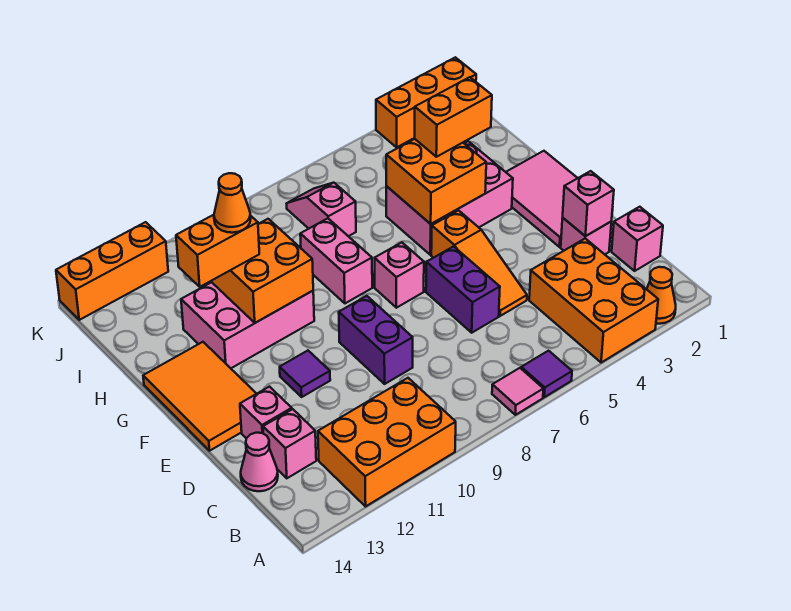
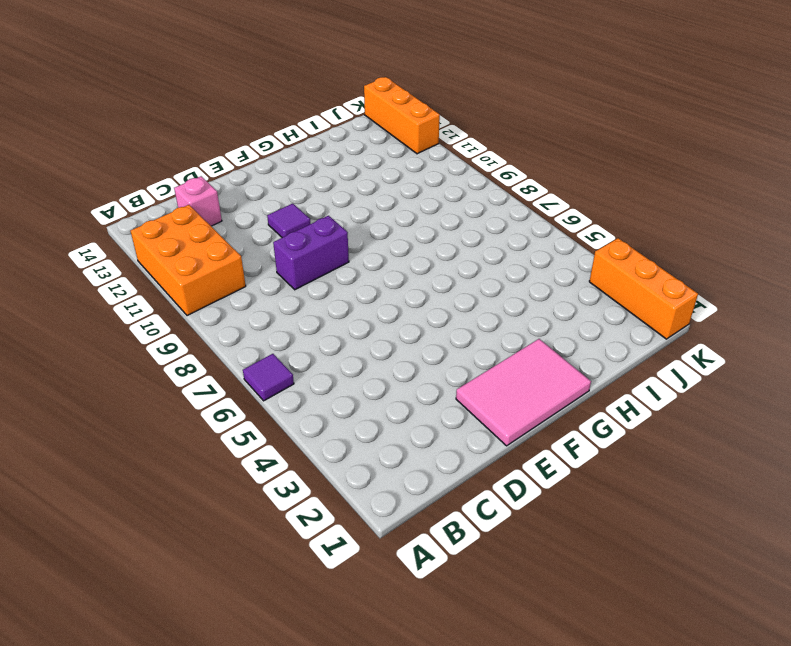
none -> orange cone A2 level 1
none -> orange brick A3:C4 level 1
none -> pink tile A7 level 1

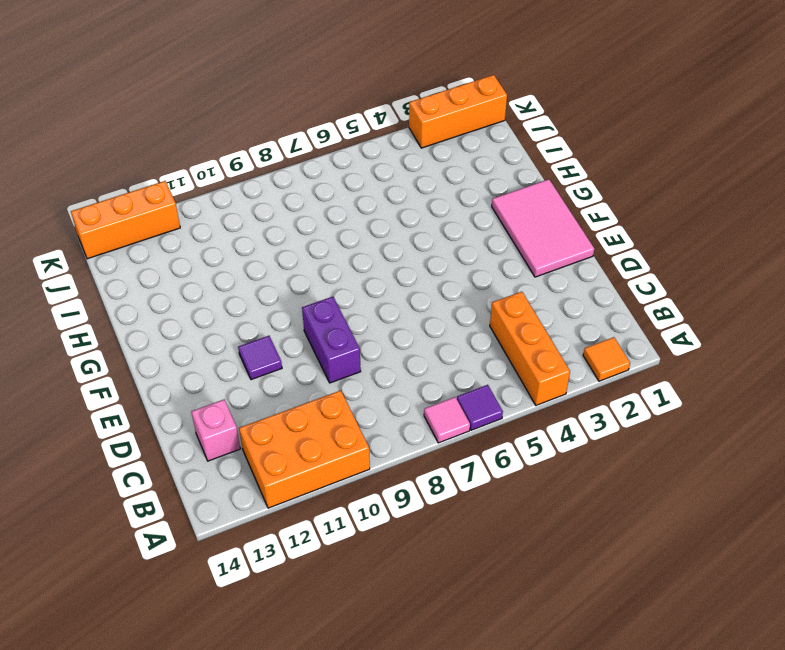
orange tile A2 level 1 -> orange cone A2 level 1
orange brick A4:C4 level 1 -> orange brick A3:C4 level 1
none -> pink brick C1 level 1
none -> pink cone C14 level 1
none -> pink brick D2 level 1

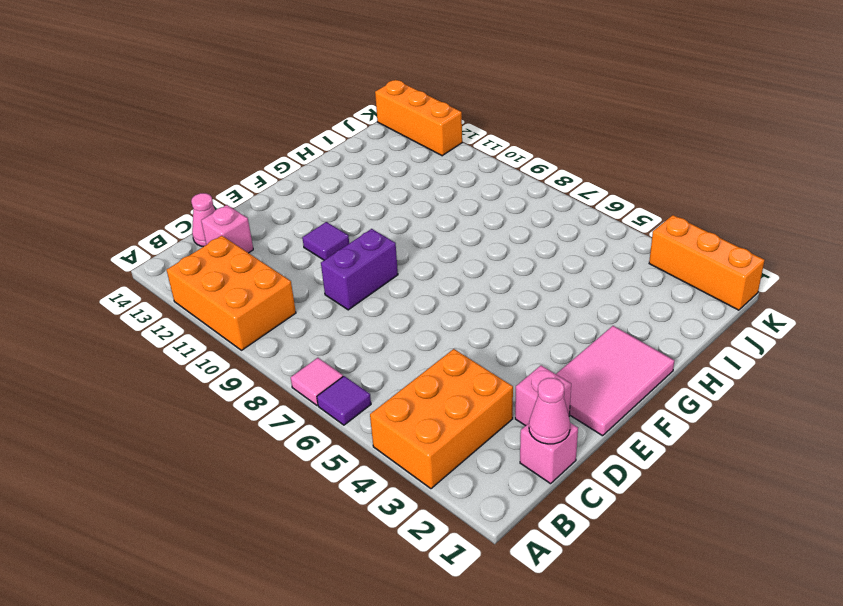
pink cone C1 level 2 -> none
none -> orange cone A2 level 1
none -> orange slope D5:F5 level 1 top F
none -> purple brick D6:E6 level 1

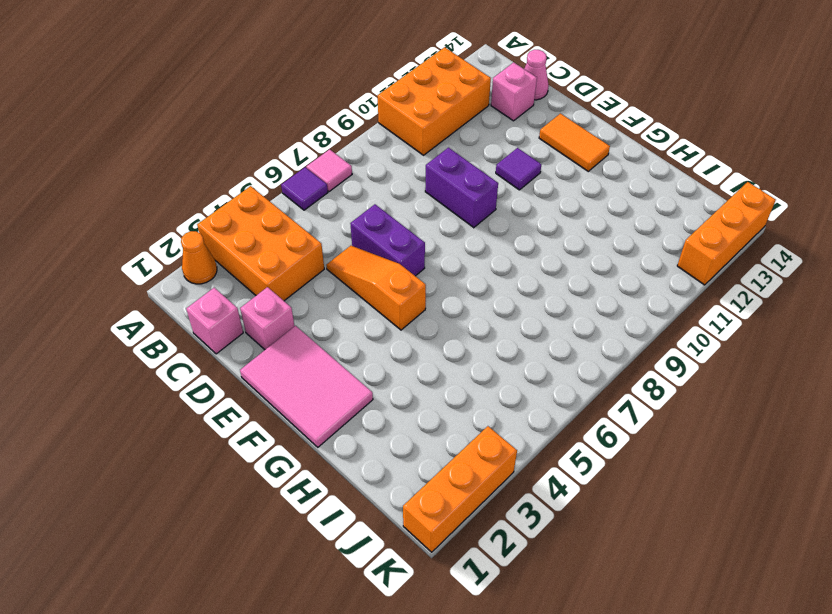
orange tile E13:F13 level 1 -> orange tile E13:G14 level 1
none -> pink brick D13 level 1
none -> pink brick F7 level 1
none -> pink brick G3:H5 level 1

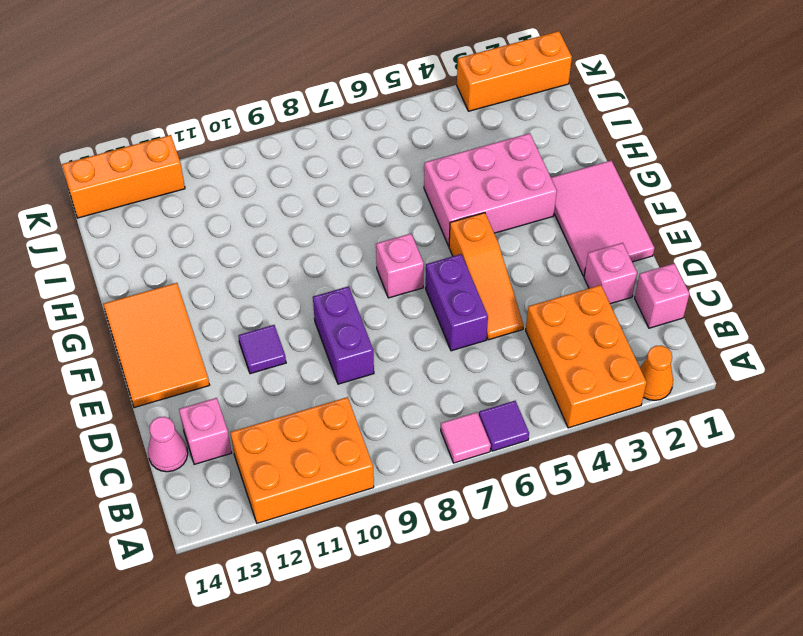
none -> pink brick D13 level 1
none -> pink brick G8:H8 level 1
none -> pink brick G10:H12 level 1

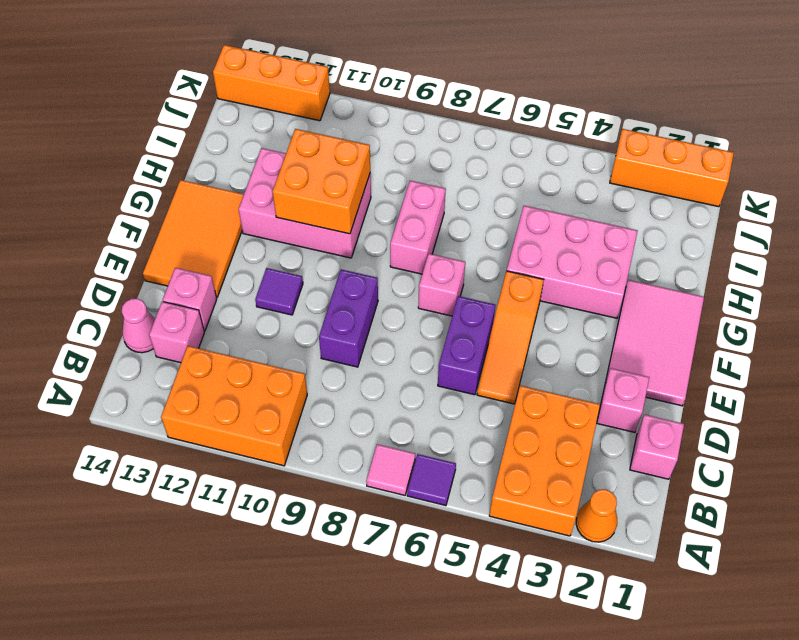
none -> pink slope I7:J7 level 1 top I
none -> pink brick D2 level 2
none -> orange brick G4:H5 level 2

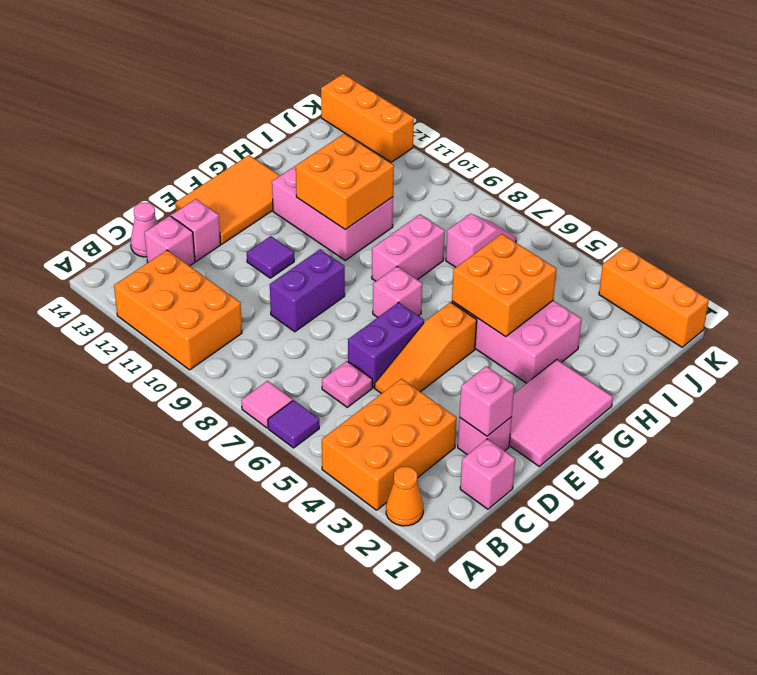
pink plate C6 level 1 -> none
none -> orange brick H3:H4 level 3
none -> orange brick H11:H12 level 3
none -> orange cone H11 level 4

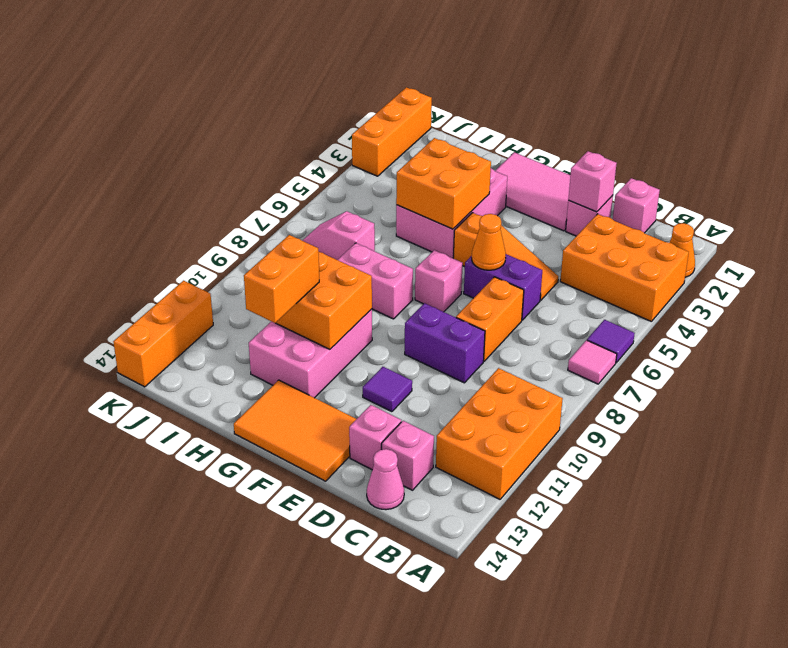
orange brick D7:D8 level 1 -> orange brick H3:H4 level 3
orange cone E6 level 2 -> orange cone H11 level 4

